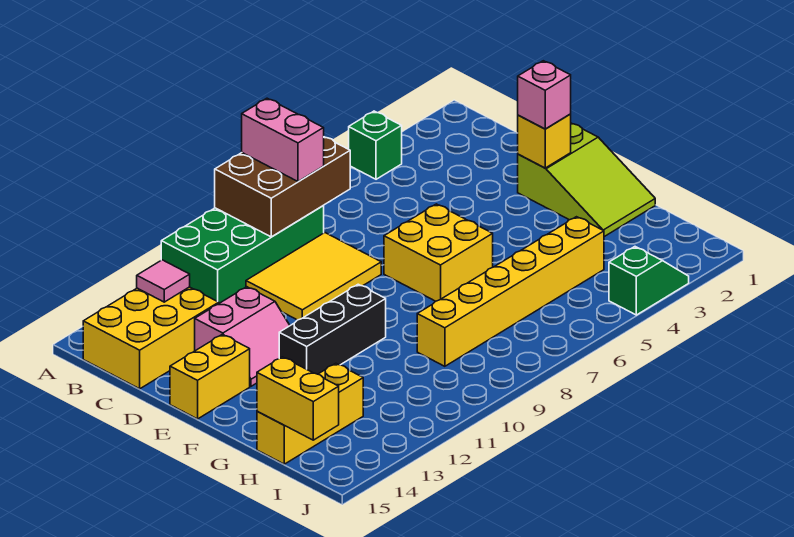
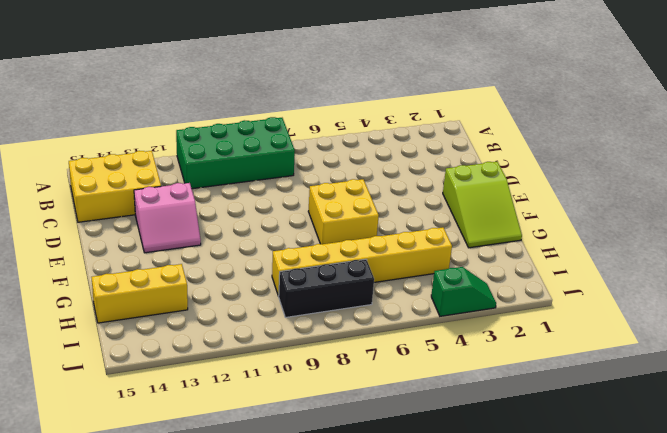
black brick I7:I9 level 1 -> black brick F10:F12 level 1
none -> green brick A4 level 1
none -> yellow tile C8:D10 level 1
none -> yellow brick E14:E15 level 1

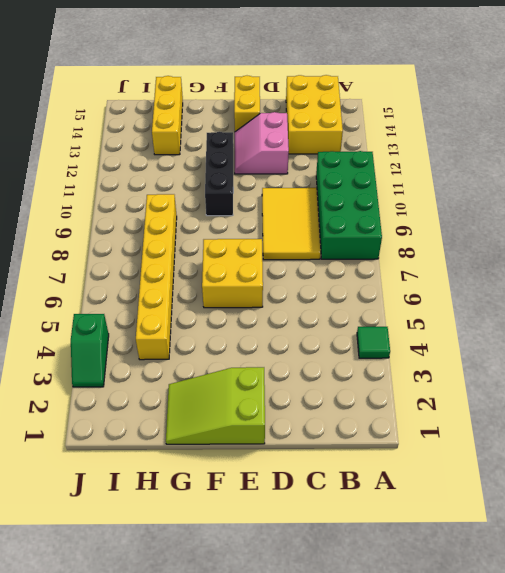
green tile A4 level 1 -> green brick A4 level 1
none -> brown brick A7:B9 level 2
none -> pink tile B13 level 2
none -> yellow brick E2 level 2

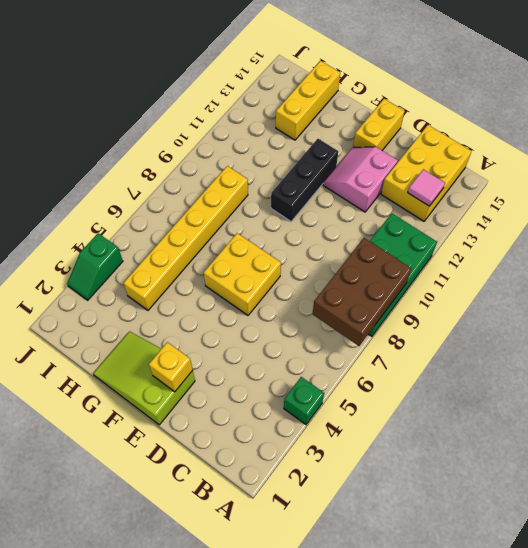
none -> yellow tile C8:D10 level 1
none -> yellow brick H15:I15 level 2
none -> pink brick A8:B8 level 3

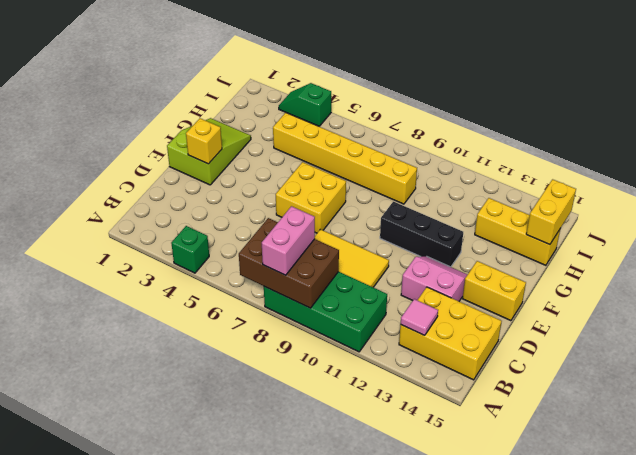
none -> pink brick E2 level 3

